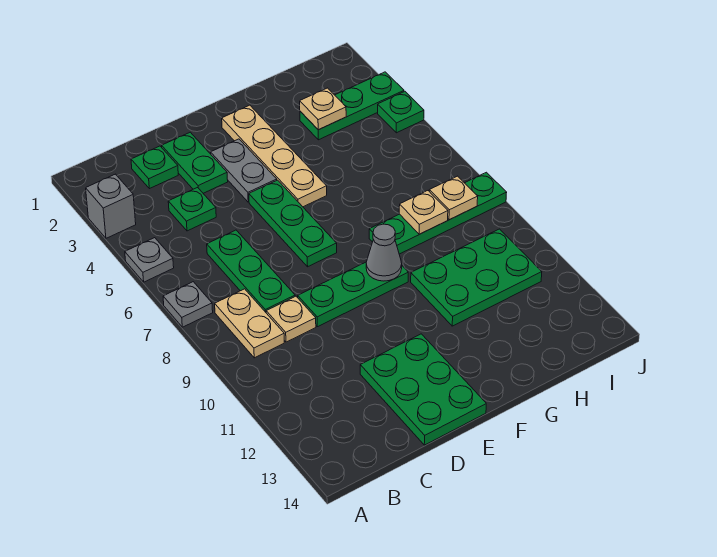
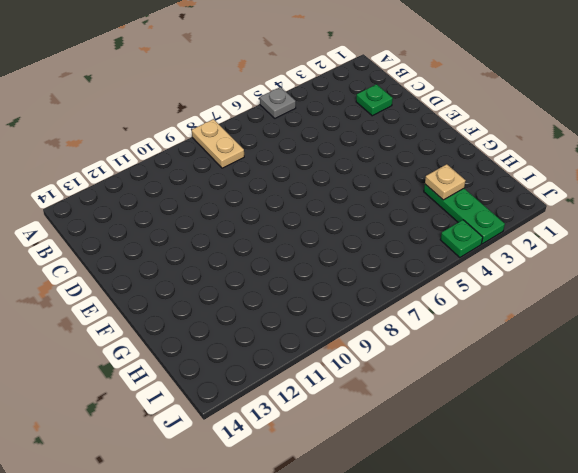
tan plate A8:B8 level 1 -> tan plate B8:B9 level 1
none -> grey brick A3 level 1
none -> grey plate A7 level 1
none -> green plate C4 level 1

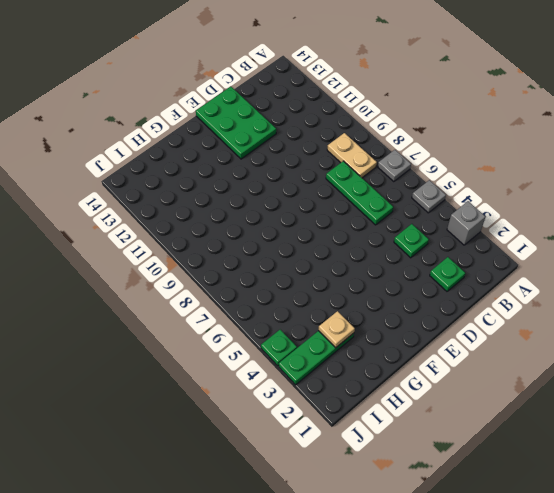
none -> tan plate C9 level 1
none -> green plate D2:D3 level 1
none -> green plate D9:F9 level 1

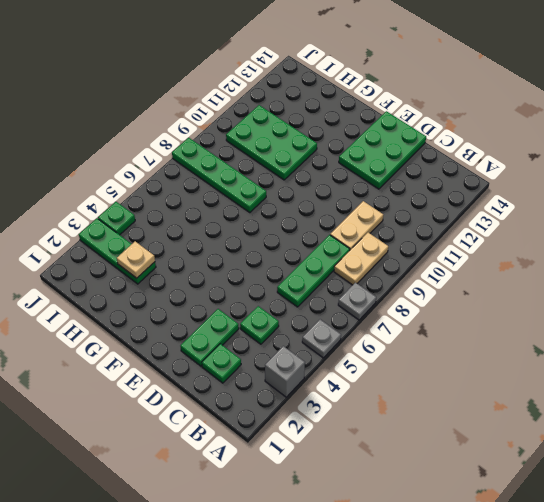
tan plate C9:C10 level 1 -> tan plate C9 level 1
none -> green plate D9:F9 level 1
none -> grey plate E3:E4 level 1
none -> green plate E5:E7 level 1

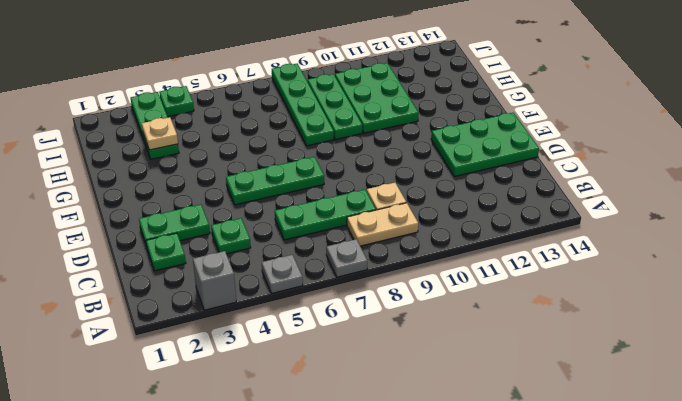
green plate G9:I9 level 1 -> green plate D9:F9 level 1
none -> grey plate E3:E4 level 1
none -> tan plate F2:F5 level 1
none -> grey cone F9 level 2

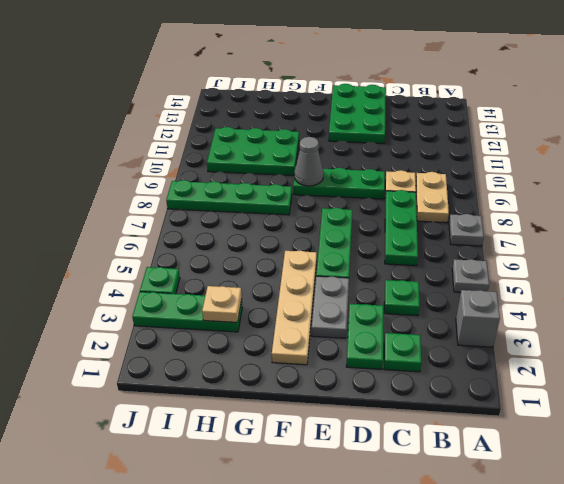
none -> tan plate H8 level 2
none -> tan plate I8 level 2

